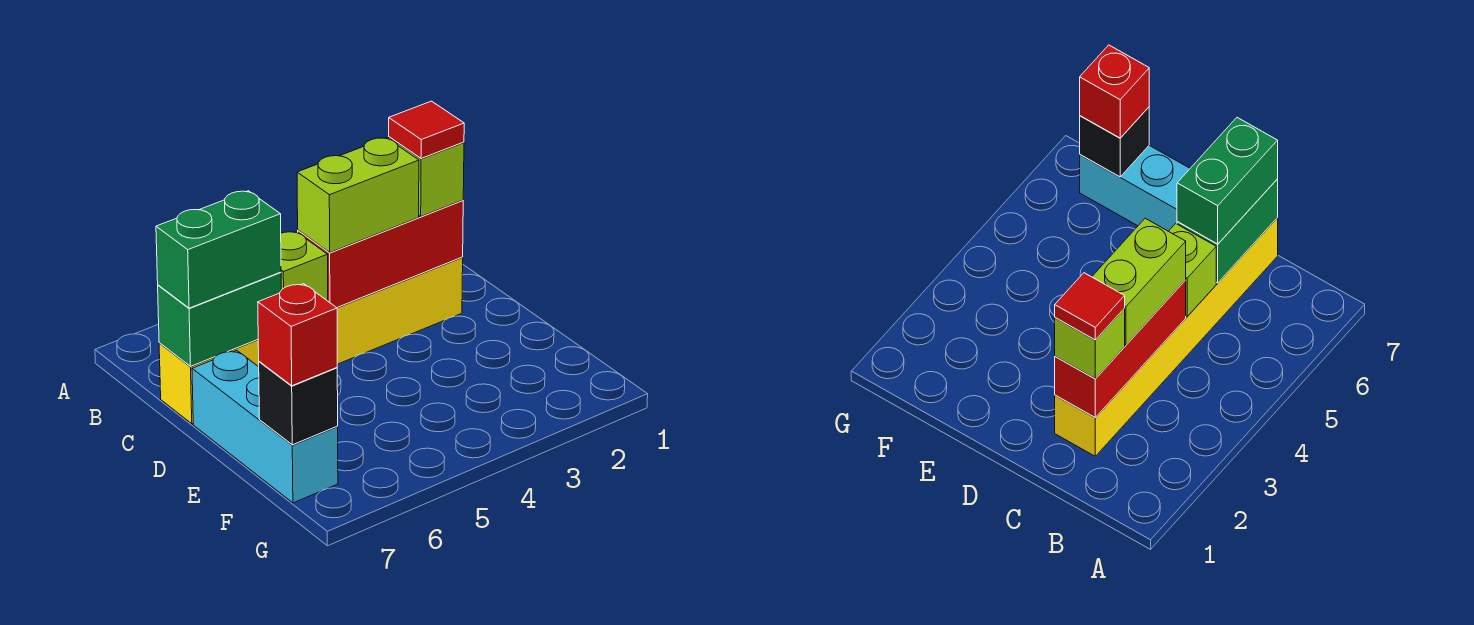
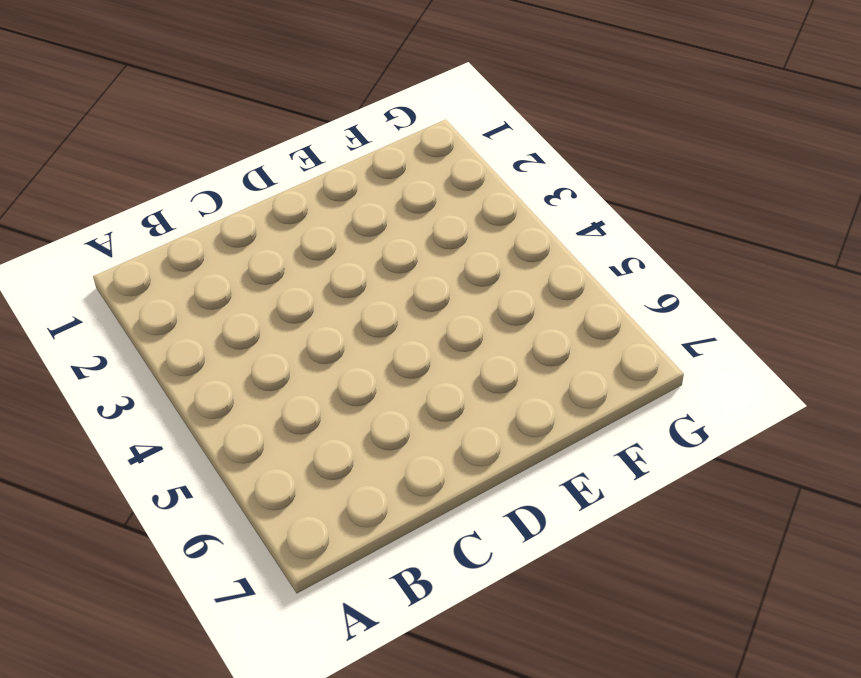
none -> yellow brick C2:C7 level 1
none -> cyan brick D7:F7 level 1

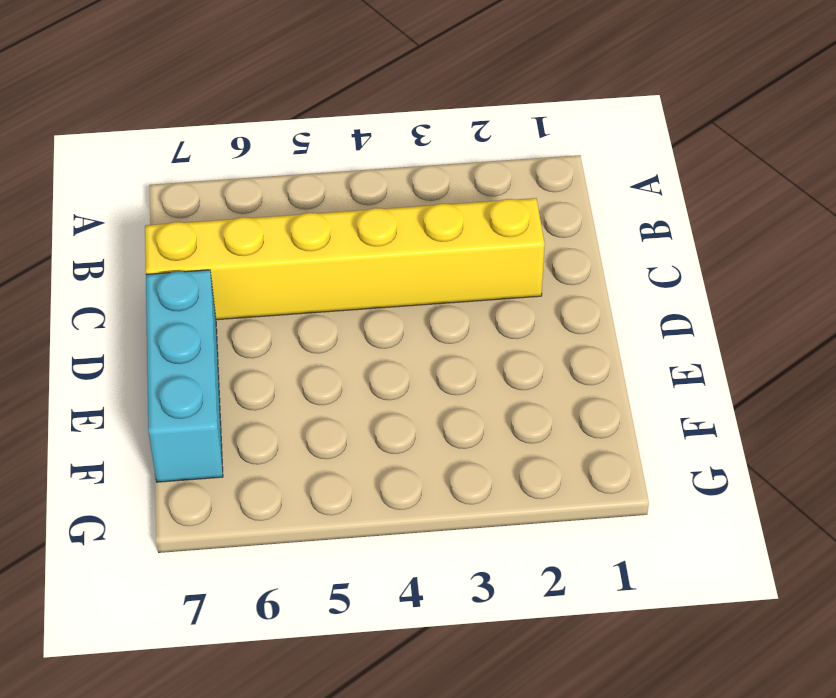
none -> red brick C2:C4 level 2
none -> lime brick C5 level 2

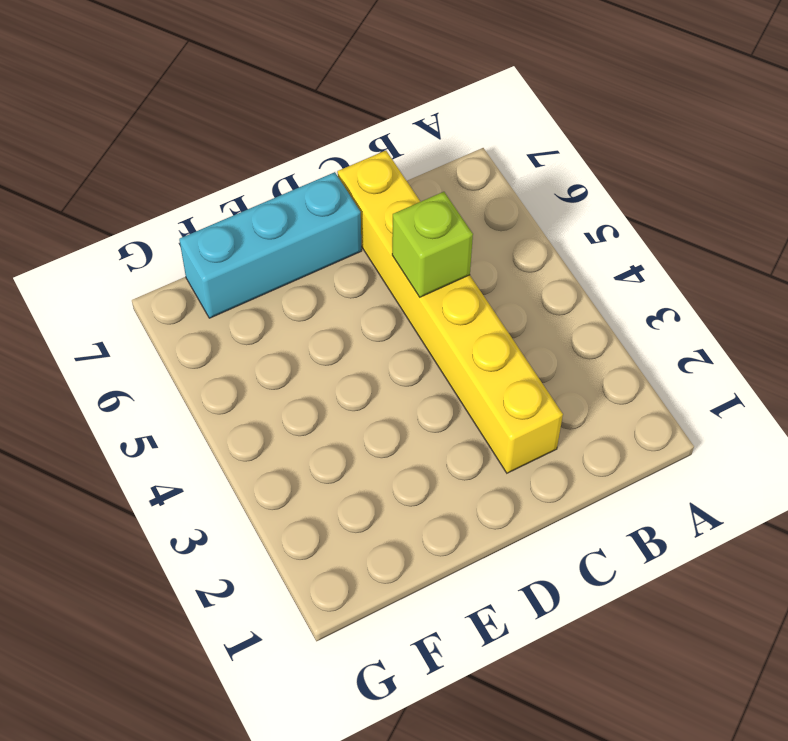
none -> red brick C2:C4 level 2
none -> green brick C6:C7 level 2

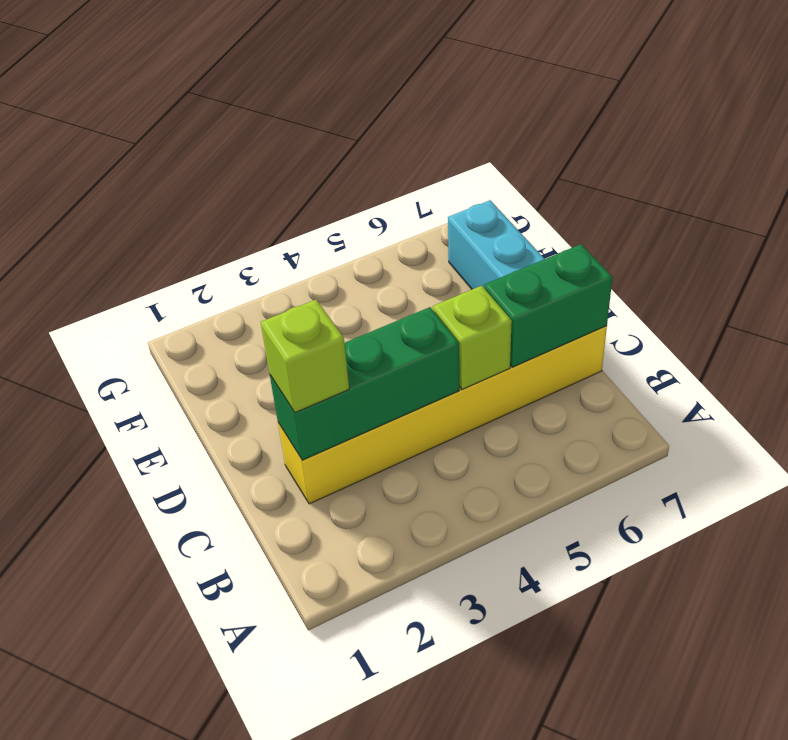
green brick C2:C4 level 2 -> red brick C2:C4 level 2
none -> black brick F7 level 2
none -> lime brick C3:C4 level 3

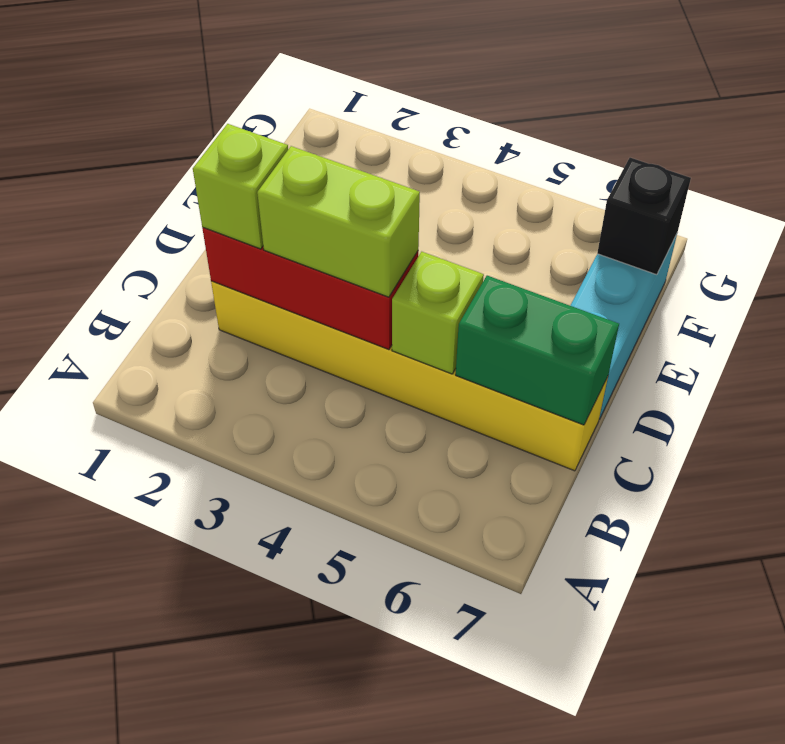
none -> green brick C6:C7 level 3
none -> red brick F7 level 3

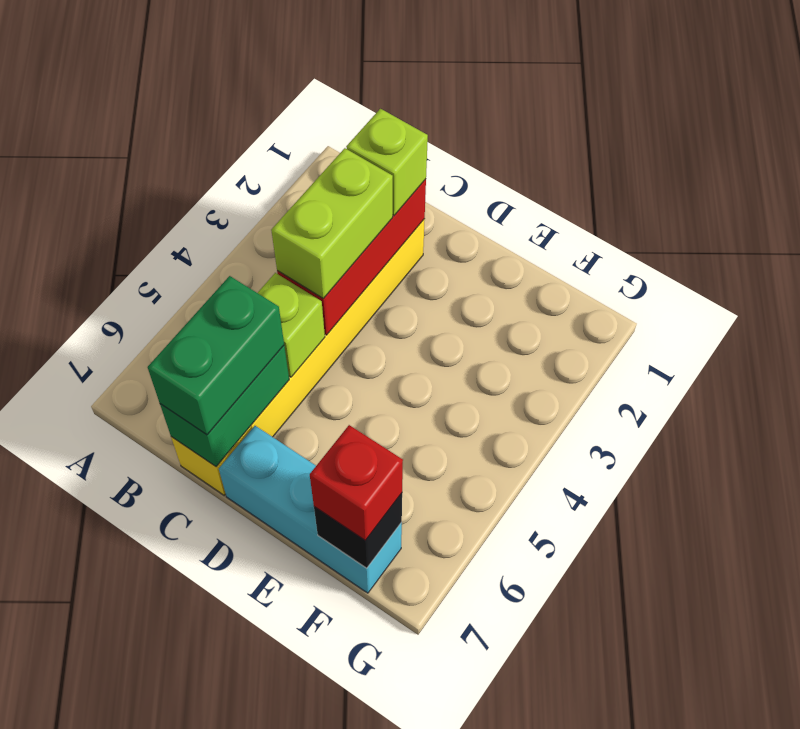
none -> red tile C2 level 4

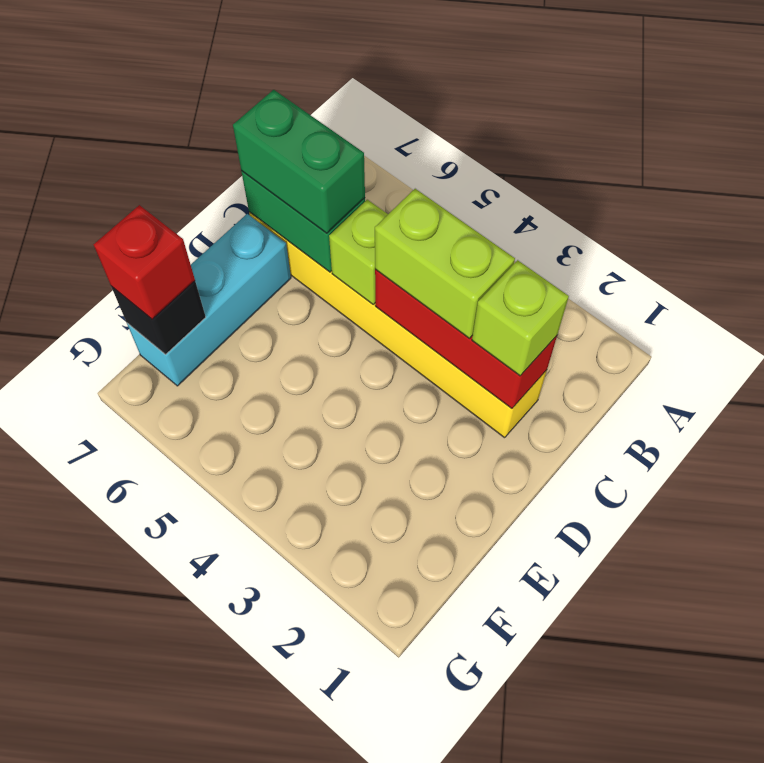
none -> red tile C2 level 4

